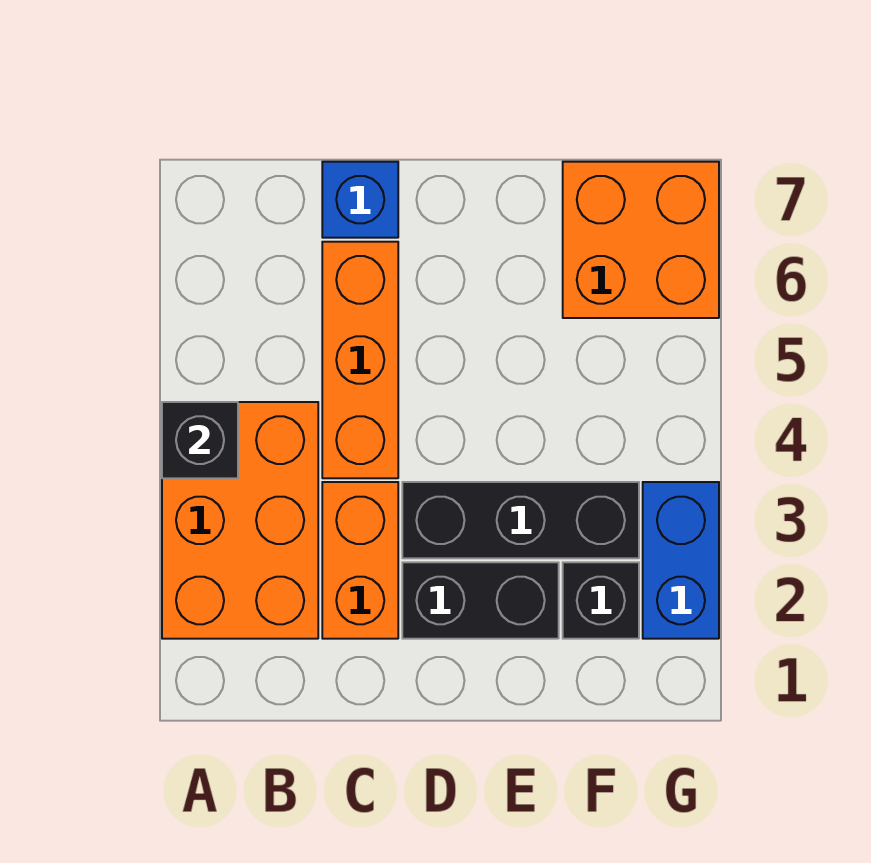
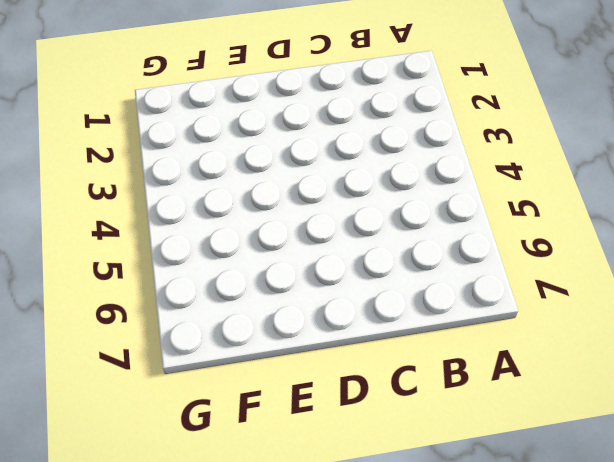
none -> orange brick A2:B4 level 1
none -> orange brick C2:C3 level 1

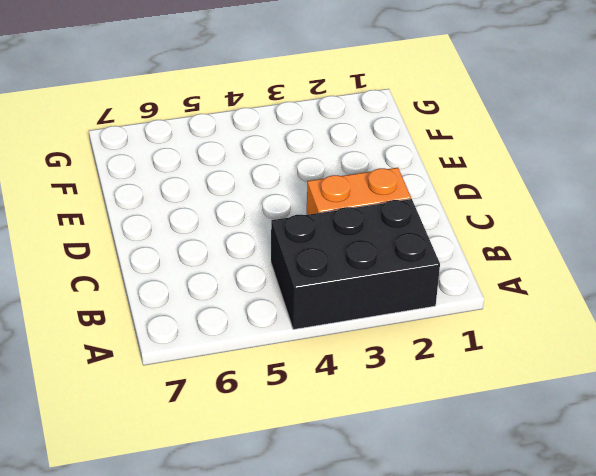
black brick A2:B4 level 1 -> orange brick A2:B4 level 1
none -> orange brick C4:C6 level 1
none -> blue brick C7 level 1

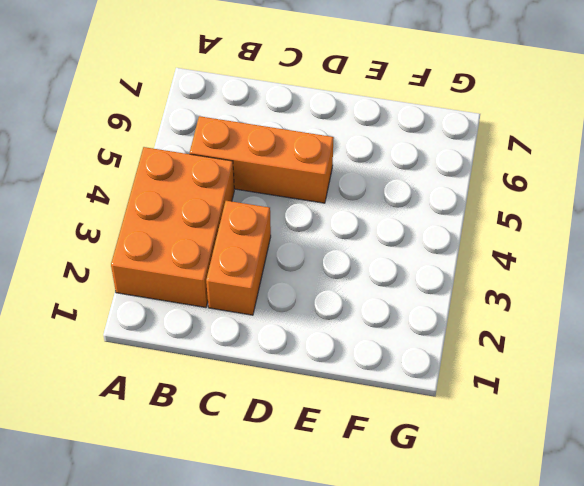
orange brick B5:D5 level 1 -> orange brick C4:C6 level 1
none -> blue brick C7 level 1
none -> black brick D2:E2 level 1

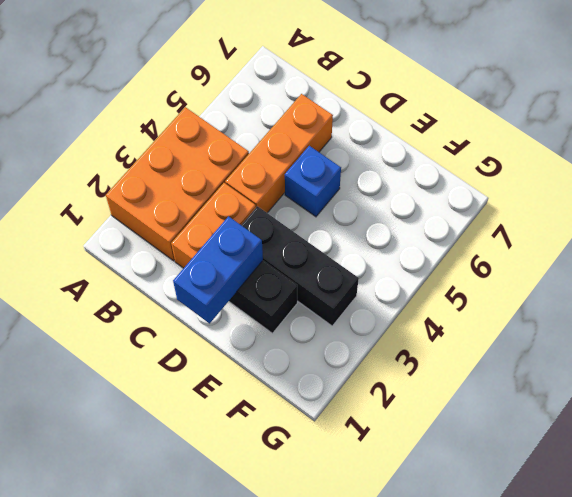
blue brick D1:D2 level 2 -> blue brick G2:G3 level 1
blue brick D5 level 1 -> blue brick C7 level 1
none -> black brick F2 level 1
none -> orange brick F6:G7 level 1

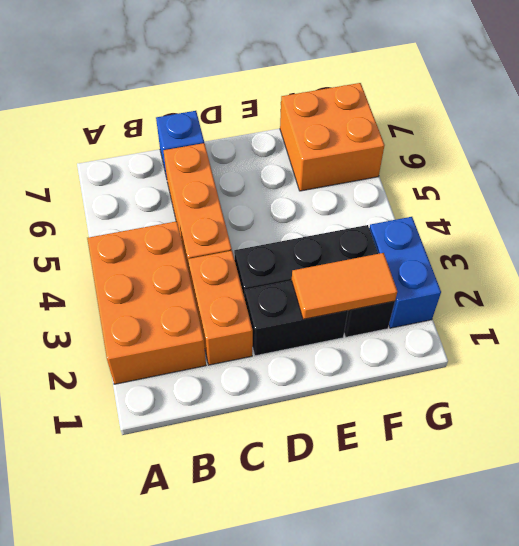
orange tile E2:F2 level 2 -> none
none -> black brick A4 level 2

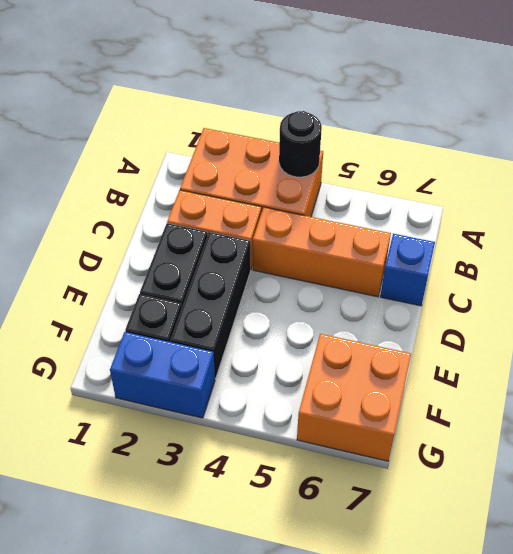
black round brick A4 level 2 -> black brick A4 level 2

